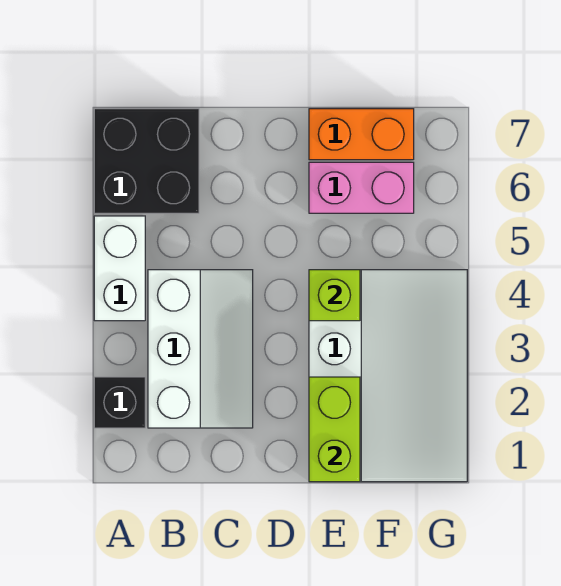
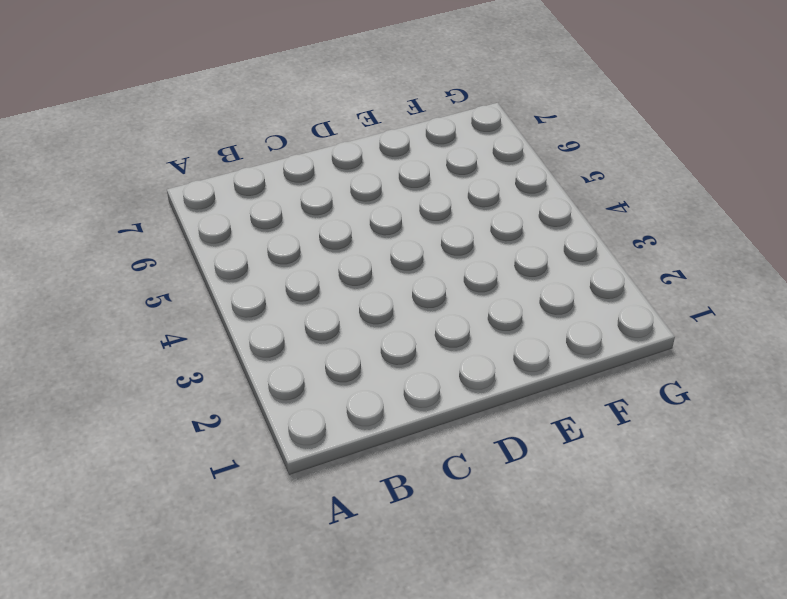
none -> black brick A2 level 1
none -> white brick A4:A5 level 1

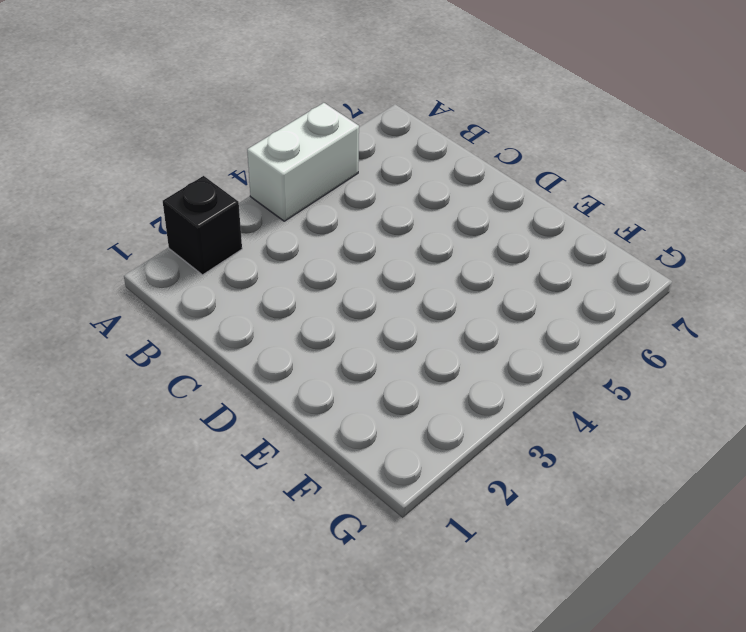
none -> black brick A6:B7 level 1
none -> white slope B2:C4 level 1 top B

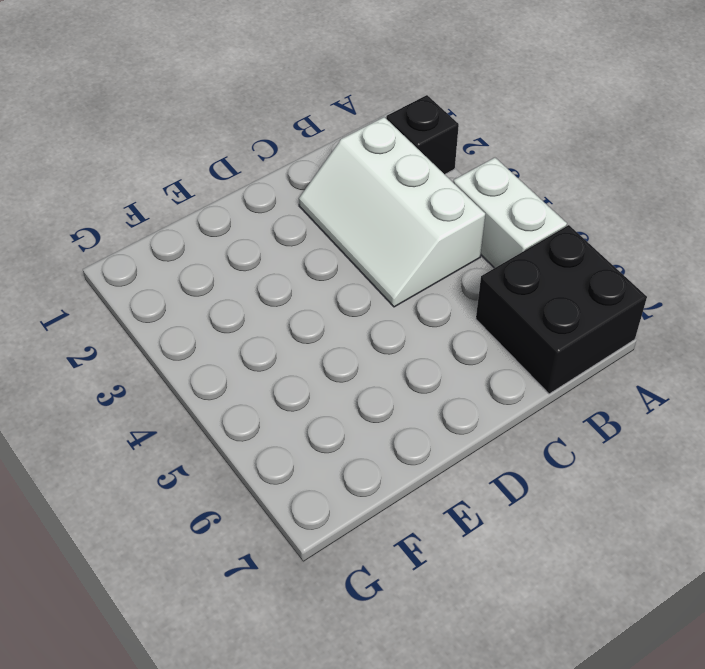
none -> white slope E1:G4 level 1 top E
none -> pink brick E6:F6 level 1

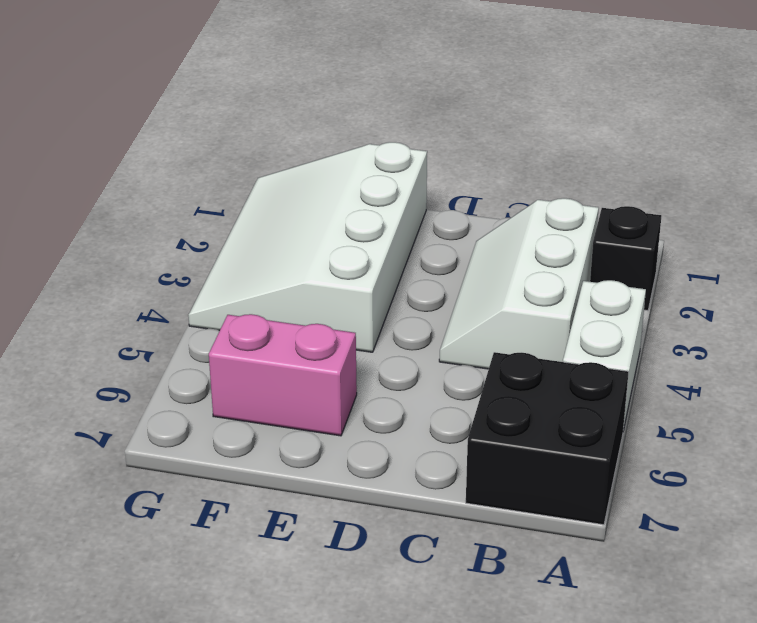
none -> orange brick E7:F7 level 1
none -> lime brick E1:E2 level 2

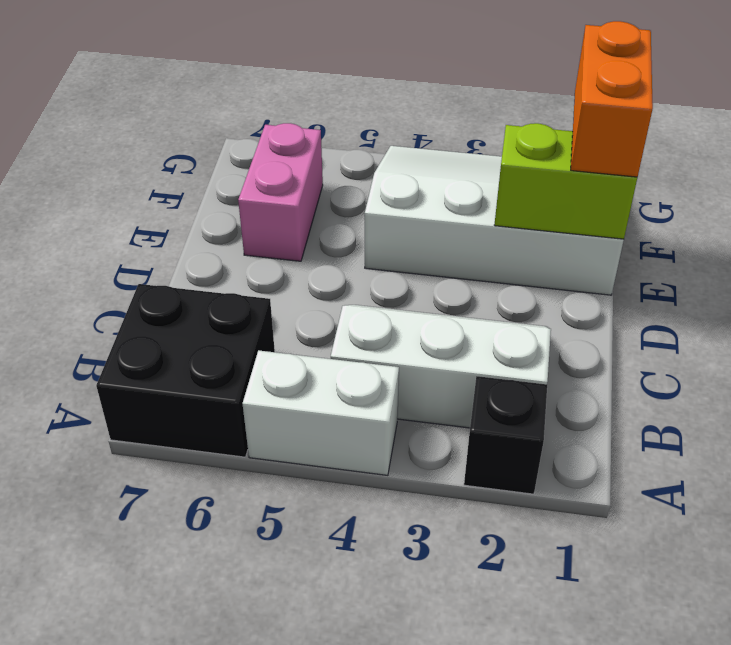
orange brick E1:F1 level 3 -> orange brick E7:F7 level 1
none -> lime brick E4 level 2

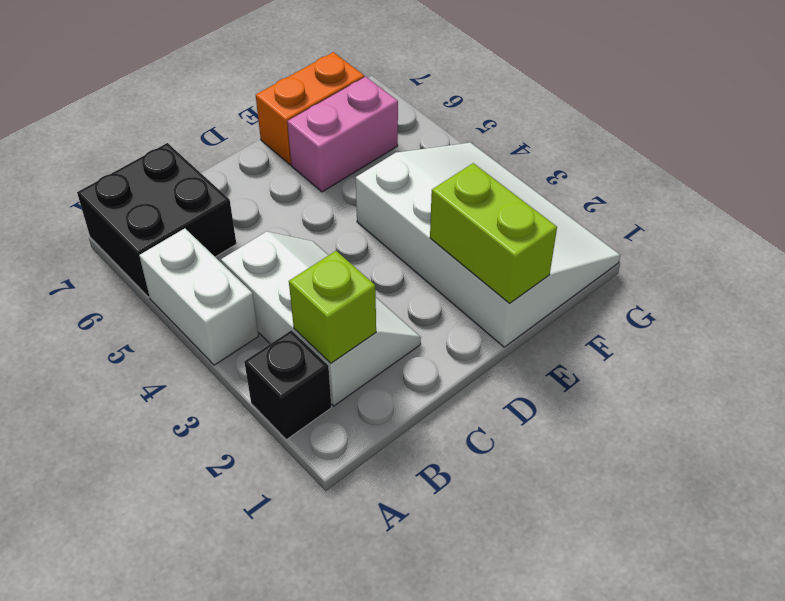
lime brick B2 level 2 -> lime brick E4 level 2

